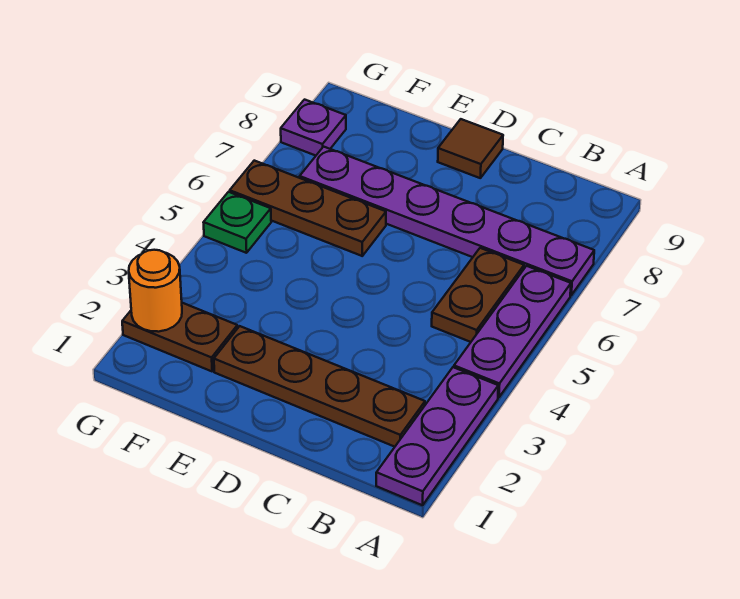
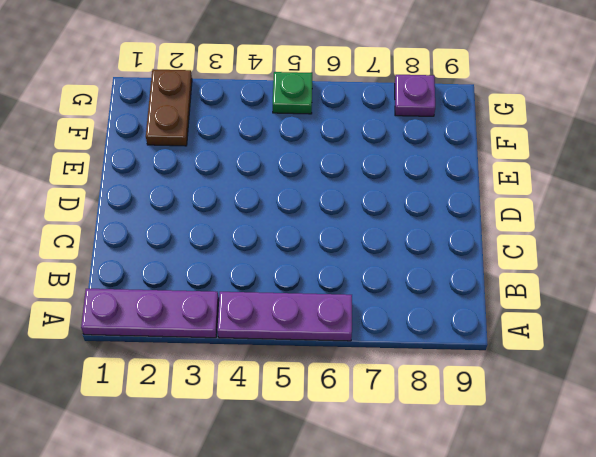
none -> purple plate A7:F7 level 1
none -> brown plate B2:E2 level 1

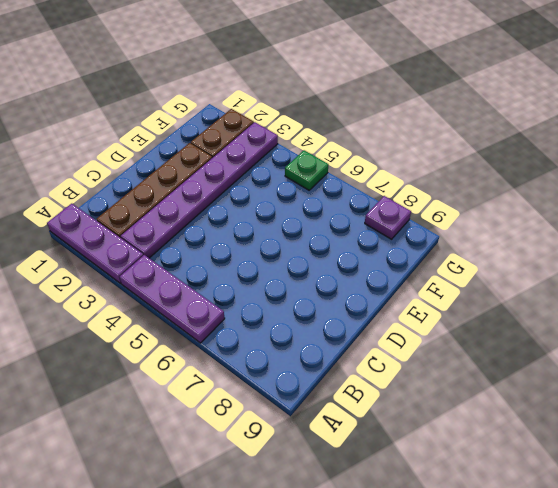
purple plate B3:G3 level 1 -> purple plate A7:F7 level 1
none -> brown plate B5:B6 level 1
none -> brown tile D9 level 1

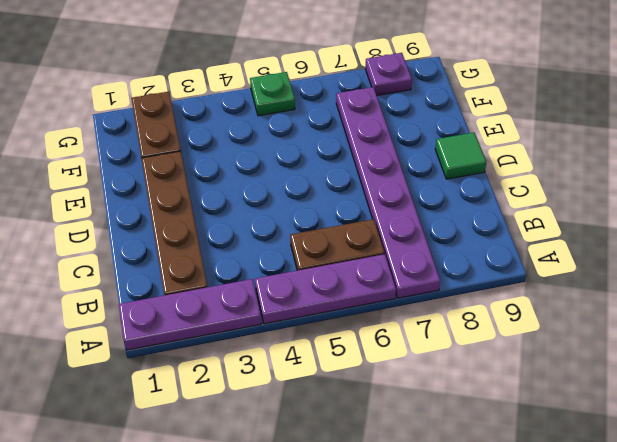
green tile D9 level 1 -> brown tile D9 level 1
none -> brown plate E6:G6 level 1
none -> orange round brick G2 level 2

